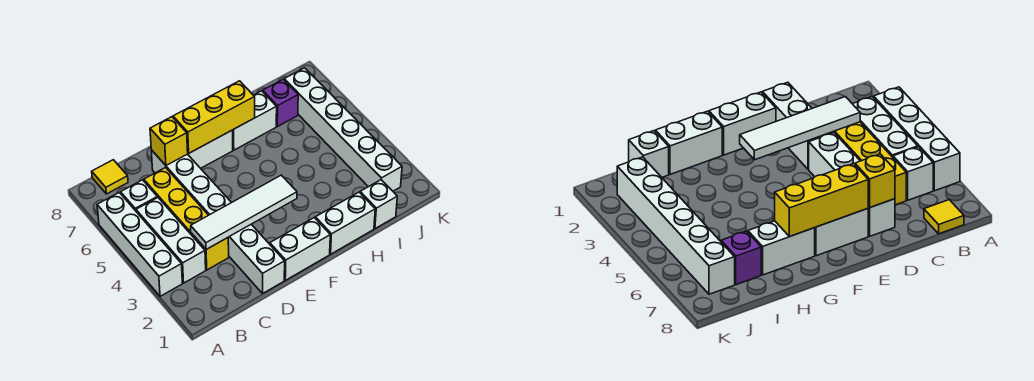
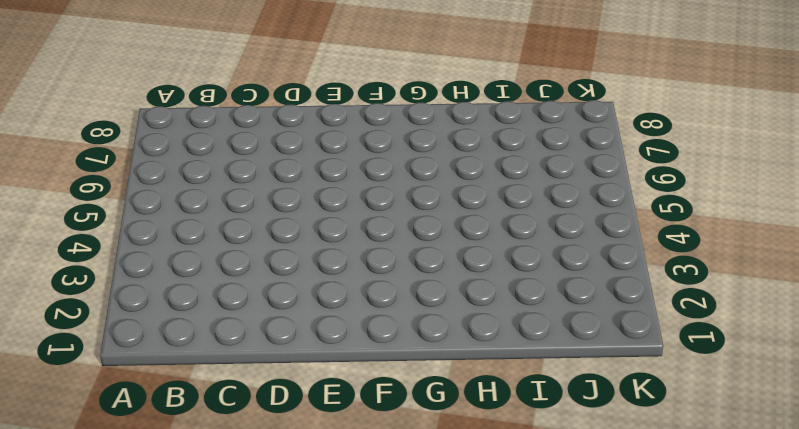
none -> white brick A3:A6 level 1
none -> white brick B3:B5 level 1
none -> white brick B6 level 1

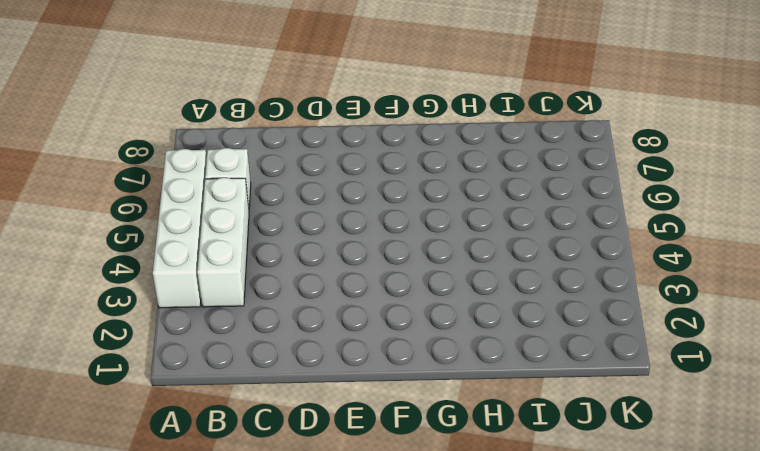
none -> yellow tile B8 level 1
none -> yellow brick C3:C6 level 1
none -> white brick D1:D3 level 1

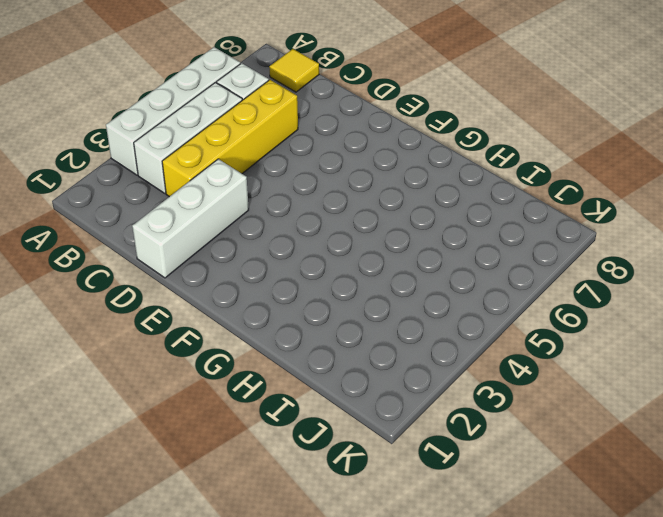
none -> white brick D4:D7 level 1
none -> white brick E1:F1 level 1
none -> white brick E7:F7 level 1

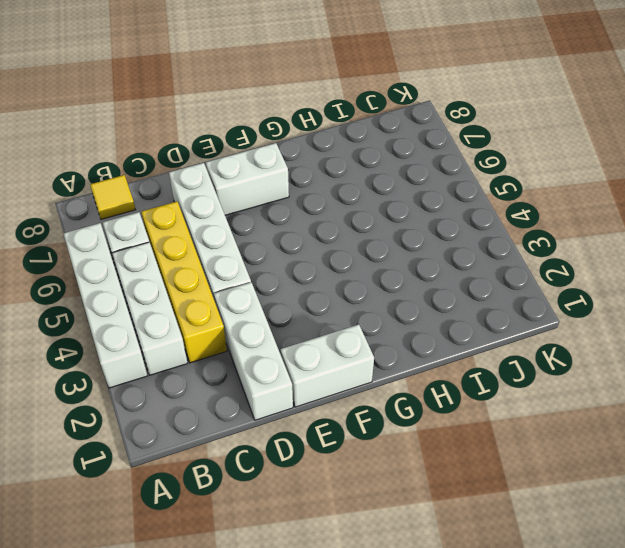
none -> white brick G1:H1 level 1
none -> white brick G7:H7 level 1
none -> white brick I1 level 1

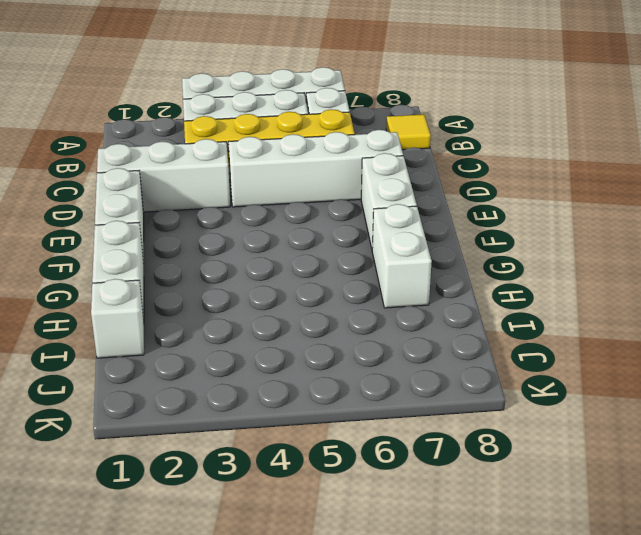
none -> purple brick I7 level 1
none -> white brick J2:J7 level 1
none -> white tile C3:F3 level 2

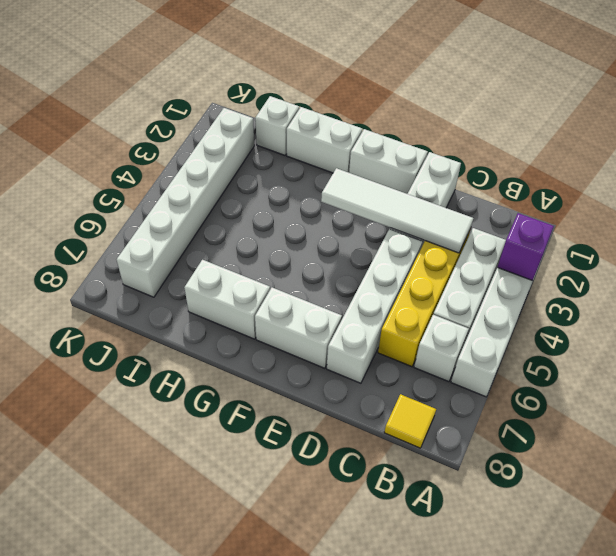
purple brick A3 level 2 -> purple brick I7 level 1
none -> yellow brick D7 level 2
none -> yellow brick E7:G7 level 2

